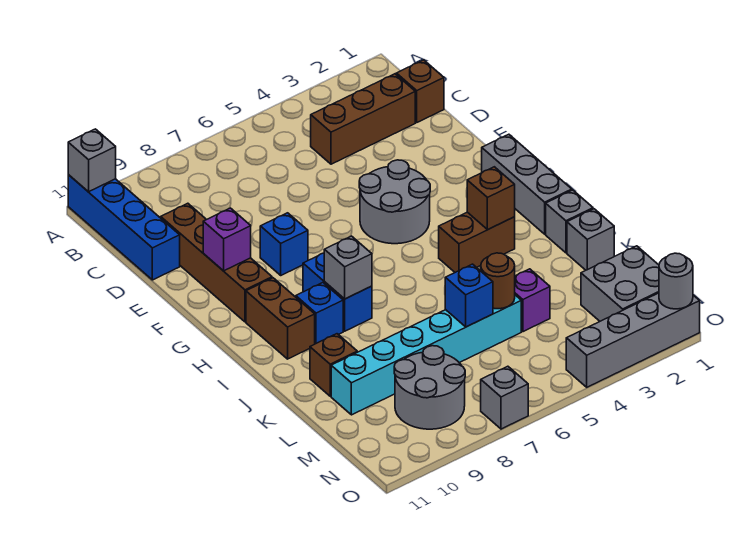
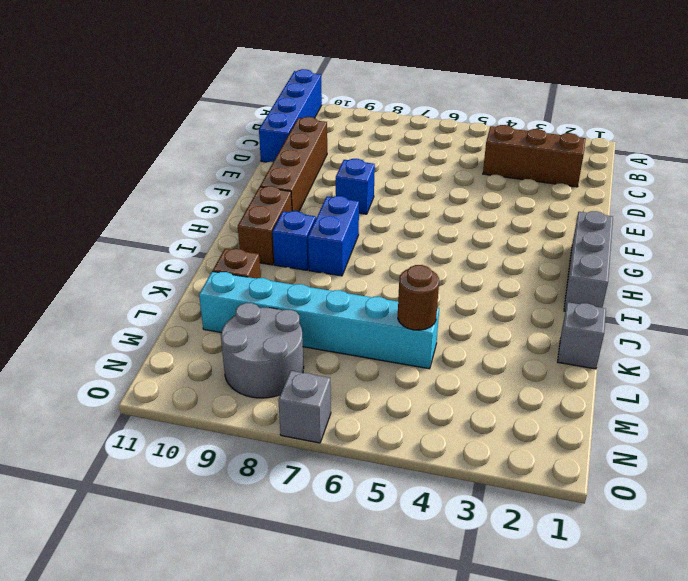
none -> brown brick C1 level 1
none -> grey round brick F4:G5 level 1
none -> brown brick I3:I4 level 1

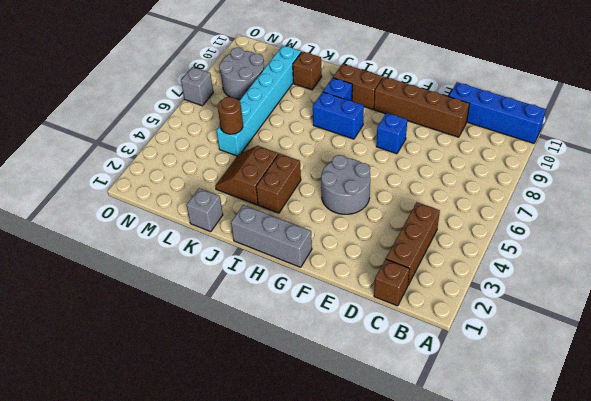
brown slope J3:K4 level 1 top J -> none
none -> grey brick J1 level 1
none -> purple brick L4 level 1
none -> grey brick M1:N2 level 1

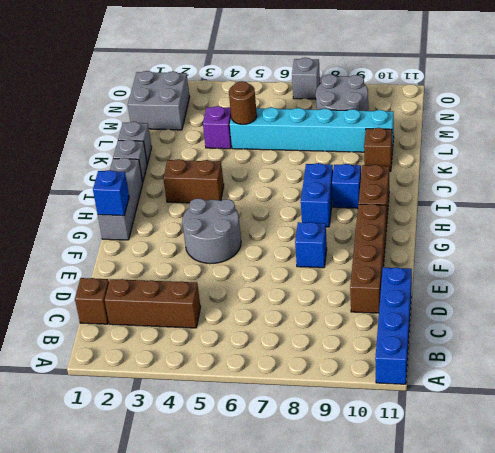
blue brick G1 level 2 -> blue brick L6 level 2
none -> grey brick O1:O4 level 1
none -> grey brick A11 level 2
none -> purple brick F10 level 2

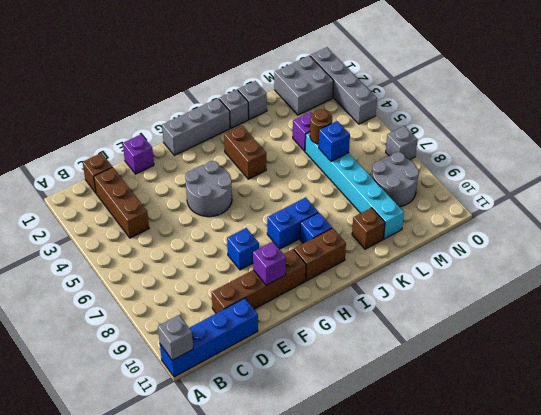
purple brick E1 level 1 -> none
none -> brown brick I3 level 2
none -> grey brick I8 level 2
none -> grey round brick O1 level 2

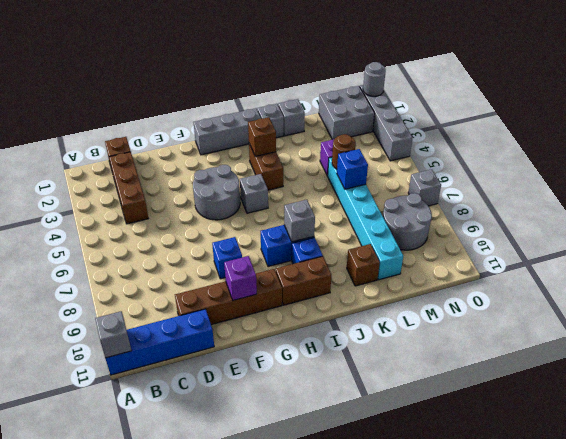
grey brick H5 level 1 -> none

